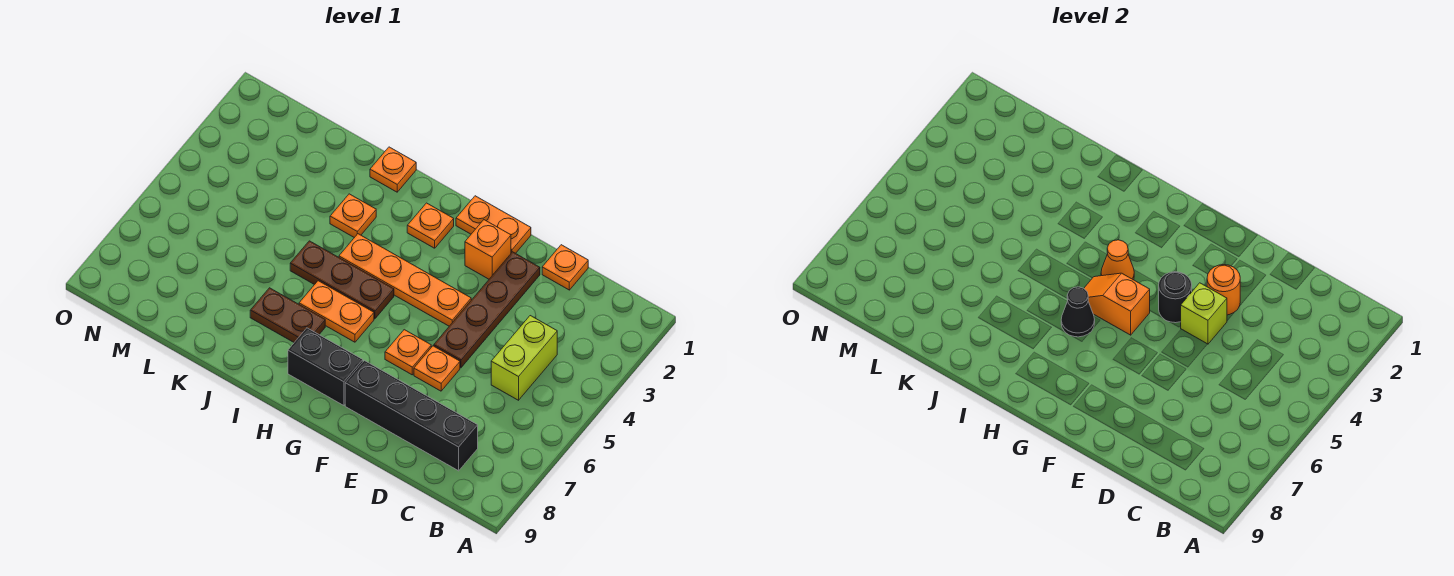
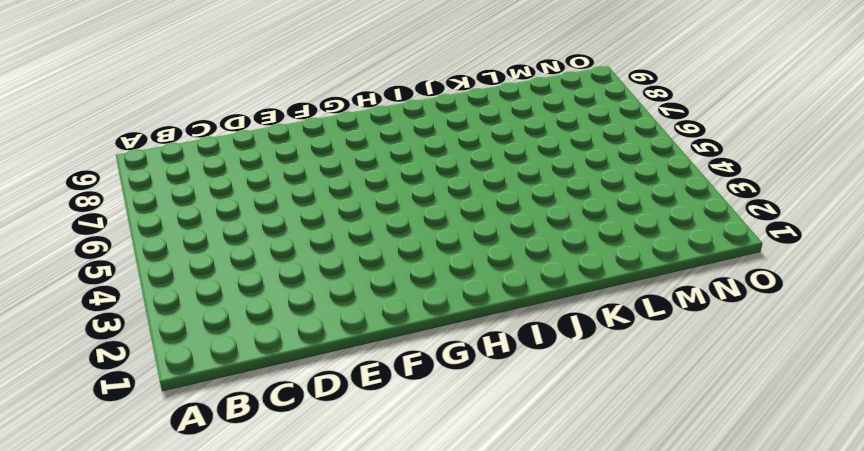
none -> lime brick C4:C5 level 1
none -> black brick C8:F8 level 1
none -> orange plate D1 level 1

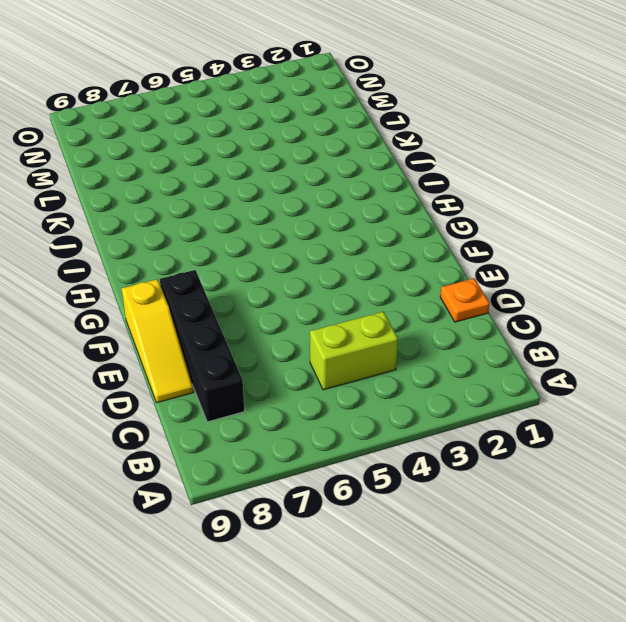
yellow slope D9:F9 level 1 top F -> none
none -> brown plate E2:E5 level 1
none -> orange plate E6 level 1
none -> orange plate F1:G1 level 1

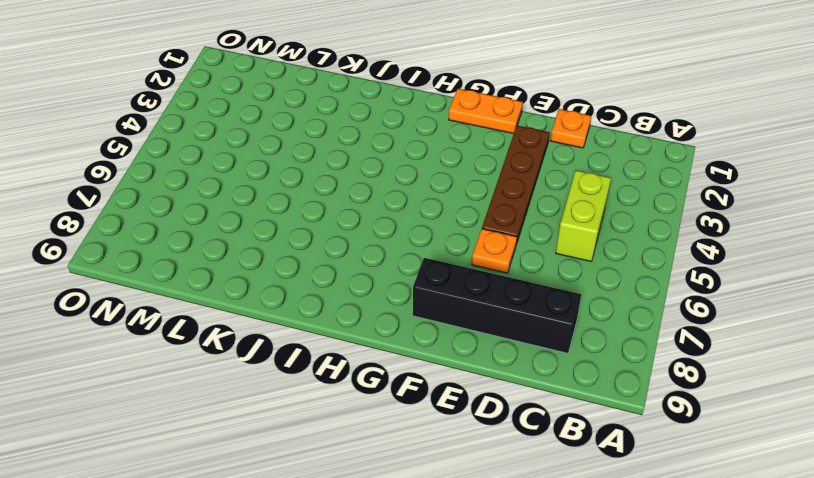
none -> orange brick F2 level 1
none -> orange plate F4:I4 level 1
none -> orange plate F6 level 1

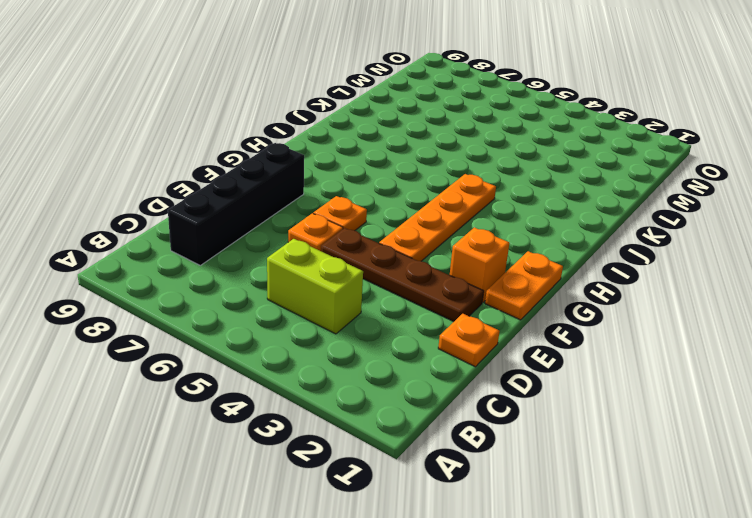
none -> black brick G8:H8 level 1
none -> orange plate H2 level 1
none -> brown plate H5:J5 level 1

